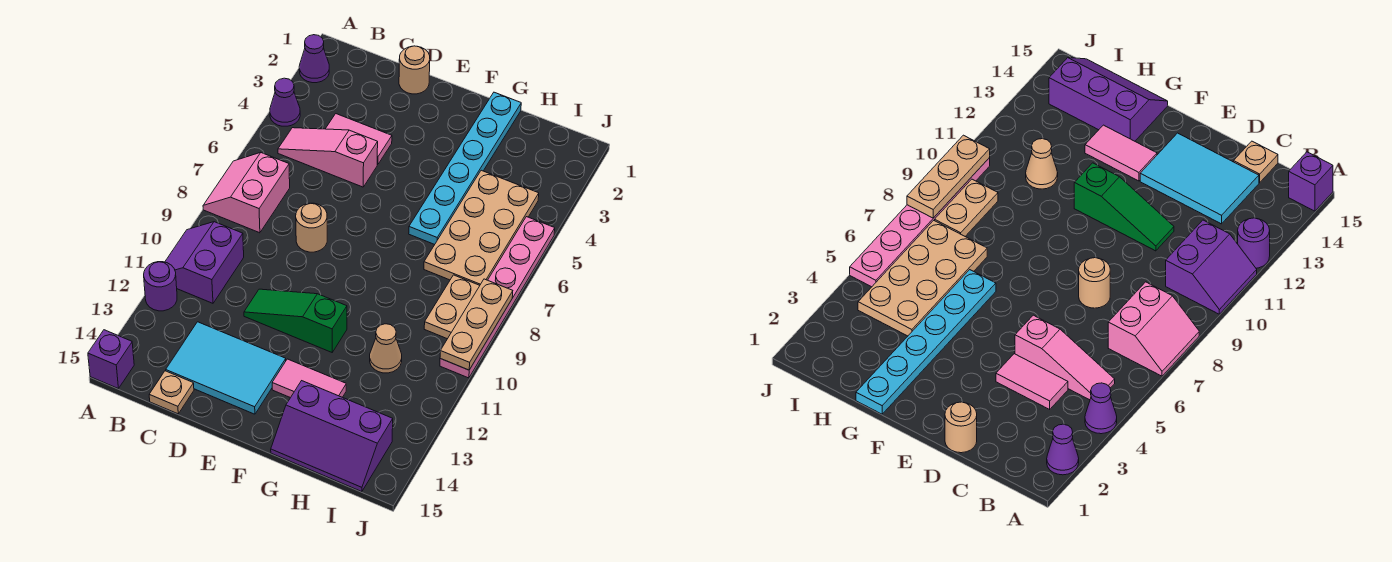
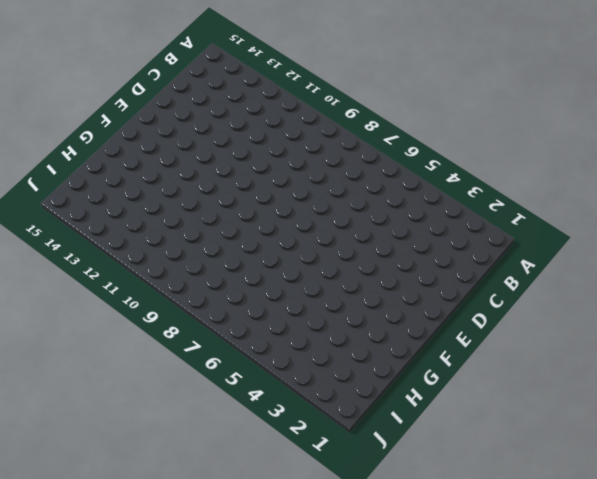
none -> purple cone A2 level 1
none -> purple cone A4 level 1
none -> pink slope A7:B8 level 1 top B

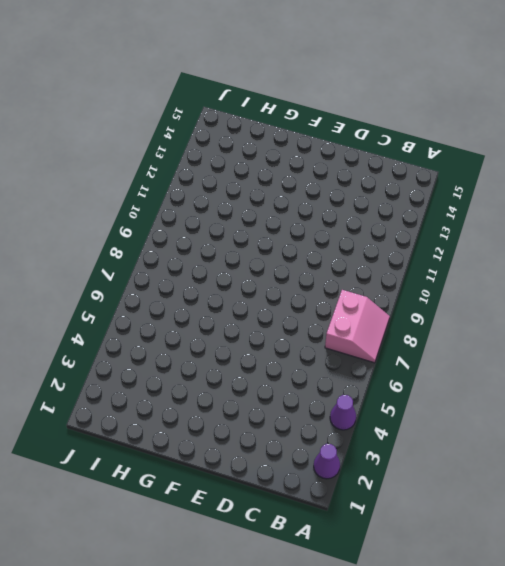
none -> purple slope A10:B11 level 1 top B
none -> purple round brick A12 level 1
none -> purple brick A15 level 1

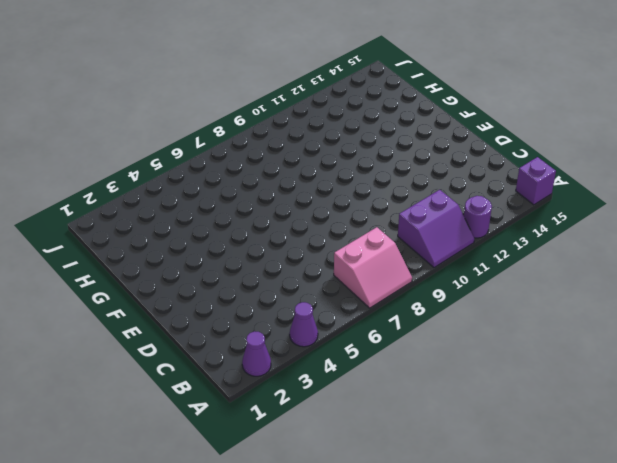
none -> pink slope B5:D5 level 1 top D
none -> pink tile C4:D4 level 1
none -> cyan tile C13:E14 level 1

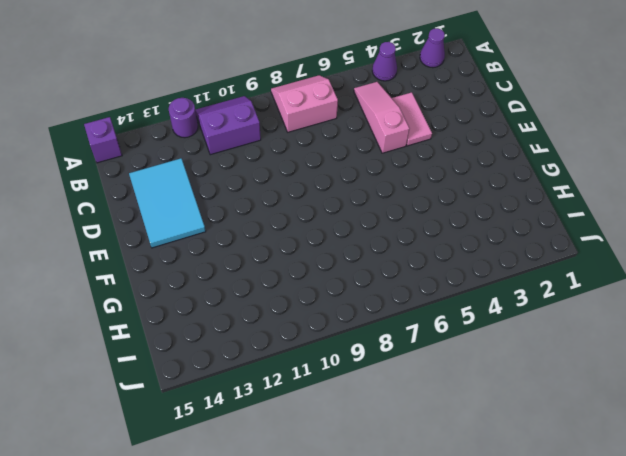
none -> tan plate C15 level 1
none -> tan round brick D1 level 1
none -> tan round brick D8 level 1

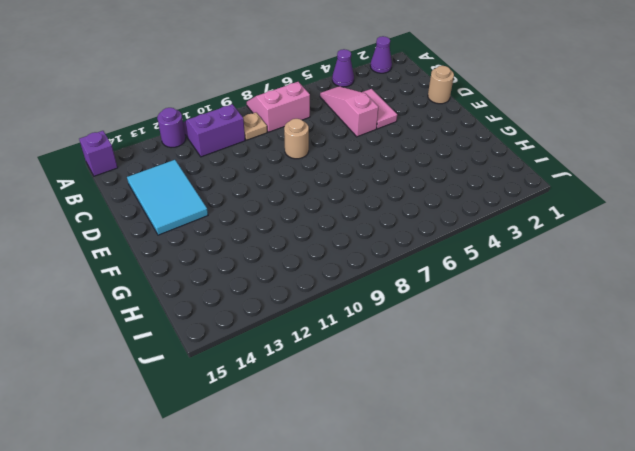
tan plate B9 level 1 -> tan plate C15 level 1
none -> green slope D11:F11 level 1 top F
none -> pink tile F13:G13 level 1
none -> cyan plate G1:G6 level 1

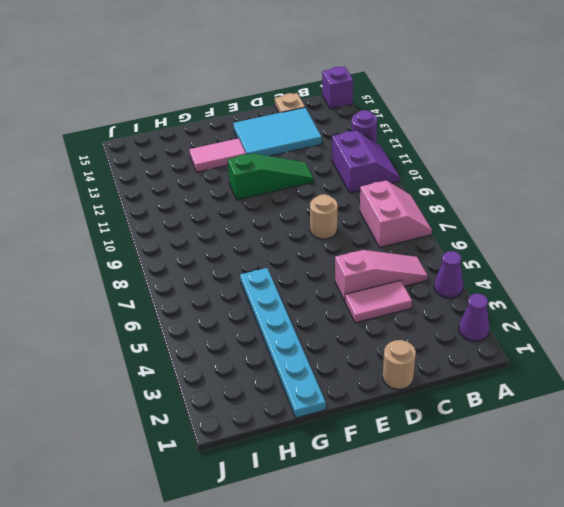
none -> purple slope G14:I15 level 1 top 14
none -> tan plate H4:I7 level 1
none -> tan cone H11 level 1

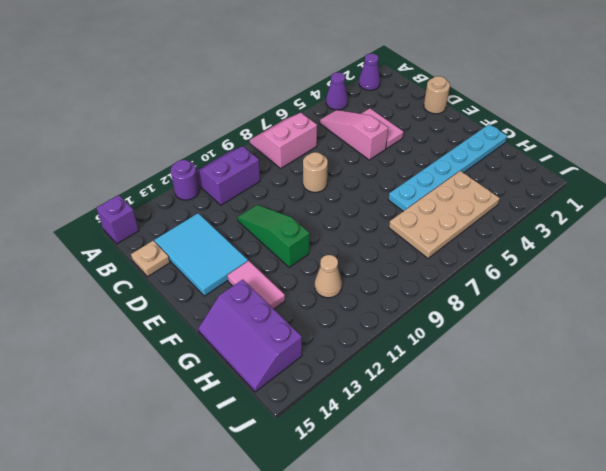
none -> tan plate I8:I9 level 1
none -> pink plate J5:J10 level 1
none -> tan plate J8:J10 level 2

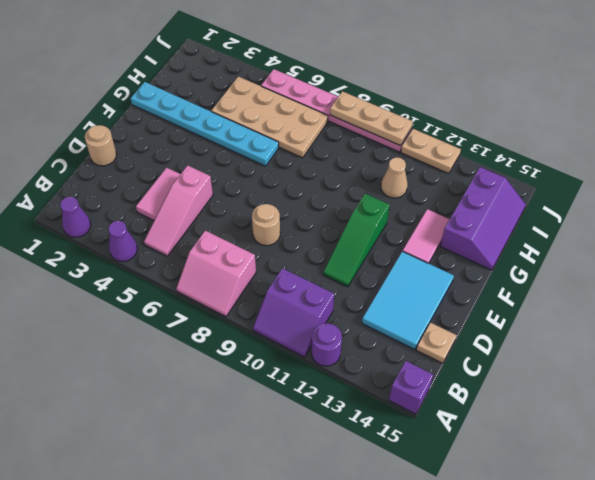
tan plate J11:J12 level 1 -> tan plate I8:I9 level 1

